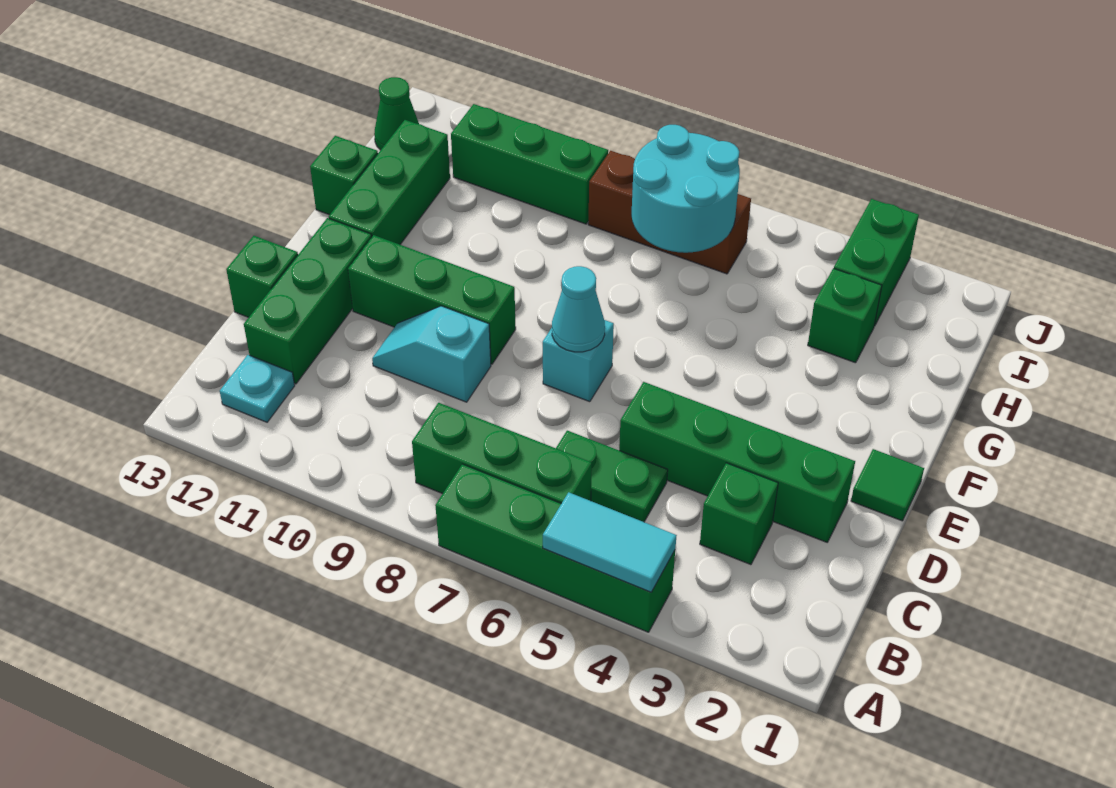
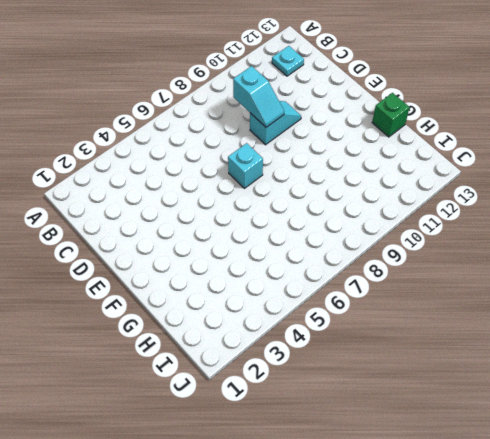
cyan slope C9:D9 level 2 top C -> none
none -> green brick A4:A7 level 1
none -> green brick B6:B8 level 1
none -> green brick C3 level 1

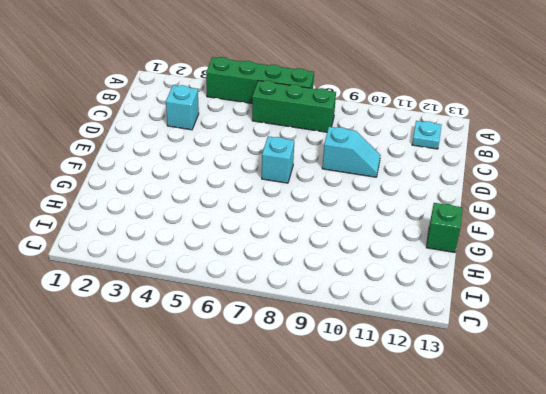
cyan brick C3 level 1 -> green brick C3 level 1
none -> green plate C5:C6 level 1
none -> green brick C12:E12 level 1
none -> green brick D2:D5 level 1

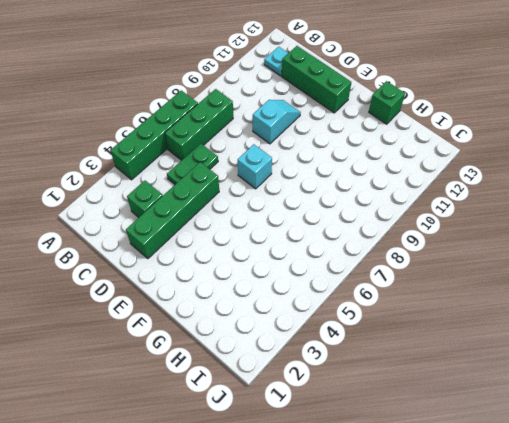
none -> green brick D13 level 1
none -> green tile E1 level 1
none -> green brick E9:E11 level 1

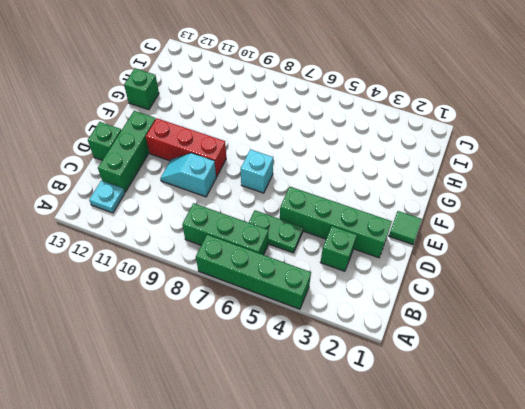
red brick E9:E11 level 1 -> green brick E9:E11 level 1
none -> green brick F12:H12 level 1
none -> green brick H3 level 1
none -> green brick I3:J3 level 1

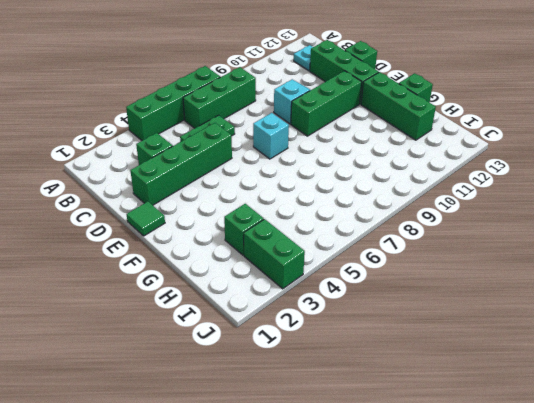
none -> brown brick I6:I8 level 1
none -> green brick I9:I11 level 1
none -> green cone I13 level 1

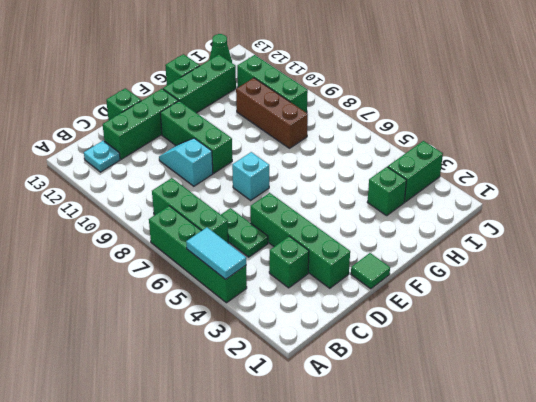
brown brick H8:H10 level 1 -> brown brick I6:I8 level 1
none -> cyan cone E7 level 2
none -> cyan round brick H6:I7 level 2

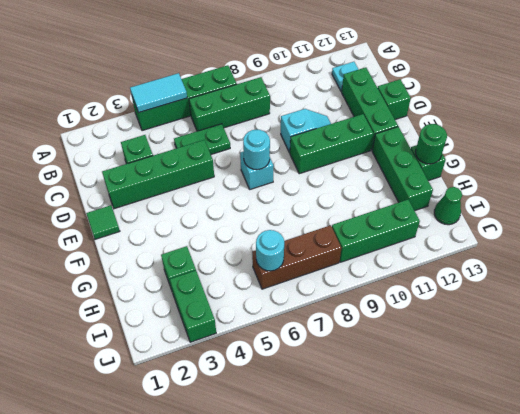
cyan round brick E7 level 2 -> cyan cone E7 level 2
green round brick G13 level 2 -> none
cyan round brick I6 level 2 -> cyan round brick H6:I7 level 2

